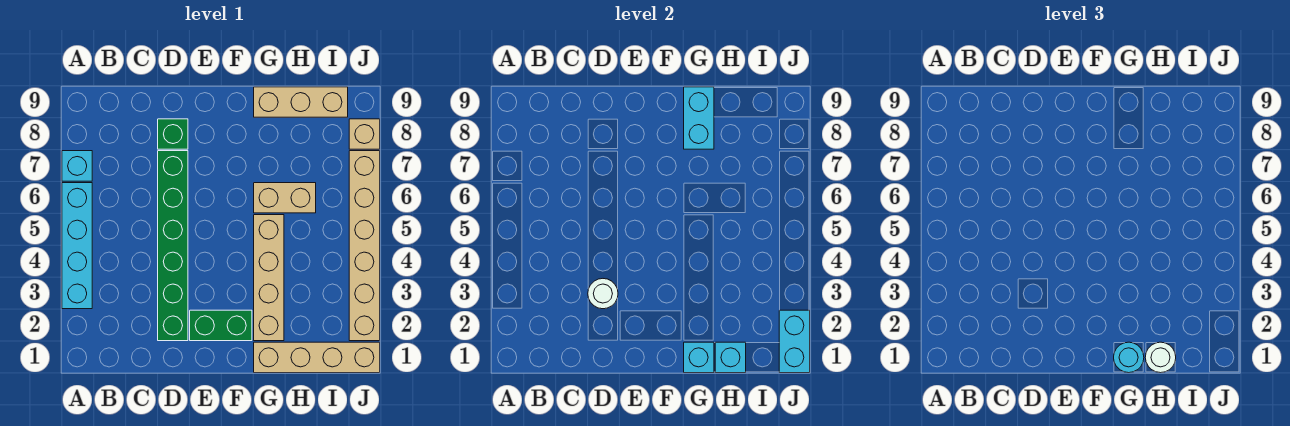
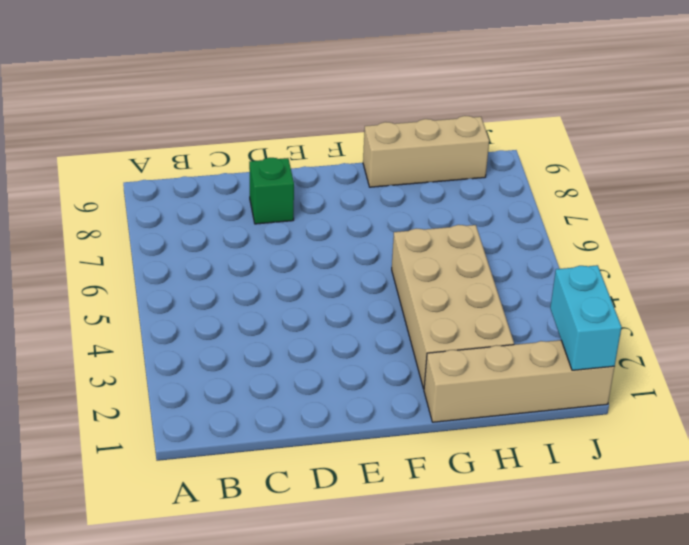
tan brick G2:H5 level 1 -> tan brick G2:G5 level 1
none -> cyan brick A3:A6 level 1
none -> cyan brick A7 level 1
none -> green brick D2:D7 level 1

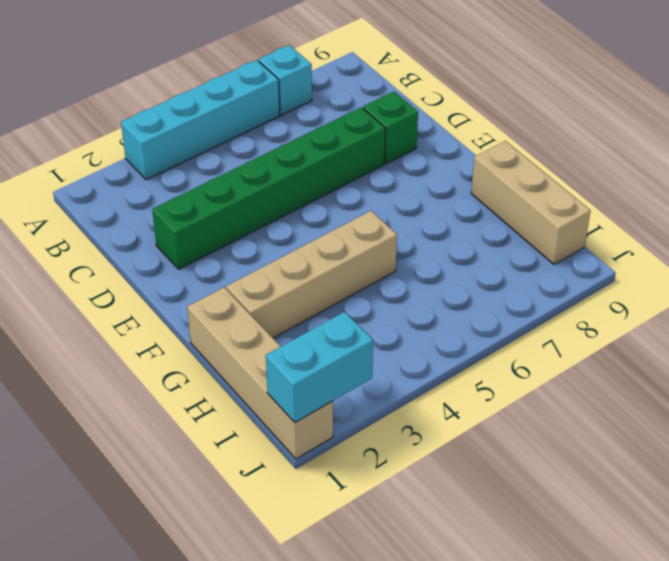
none -> green brick E2:F2 level 1
none -> tan brick G6:H6 level 1
none -> tan brick J2:J7 level 1

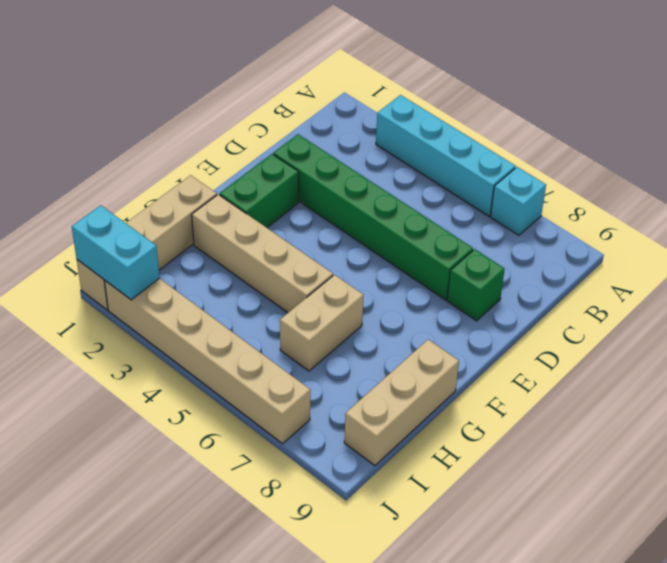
none -> tan brick J8 level 1
none -> white round brick D3 level 2
none -> cyan brick G1 level 2

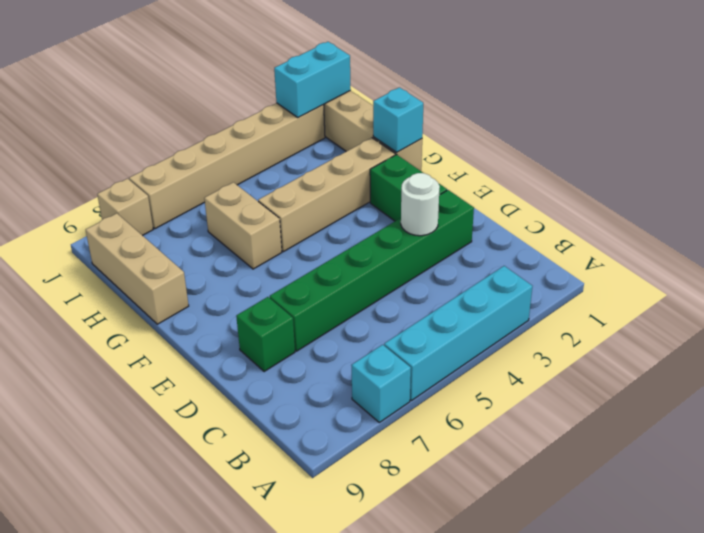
none -> cyan brick G8:G9 level 2
none -> cyan brick H1 level 2
none -> cyan round brick G1 level 3

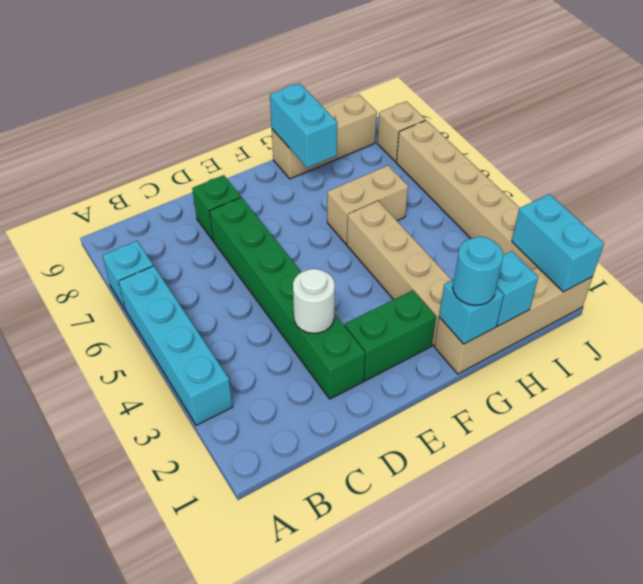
none -> white round brick H1 level 3

